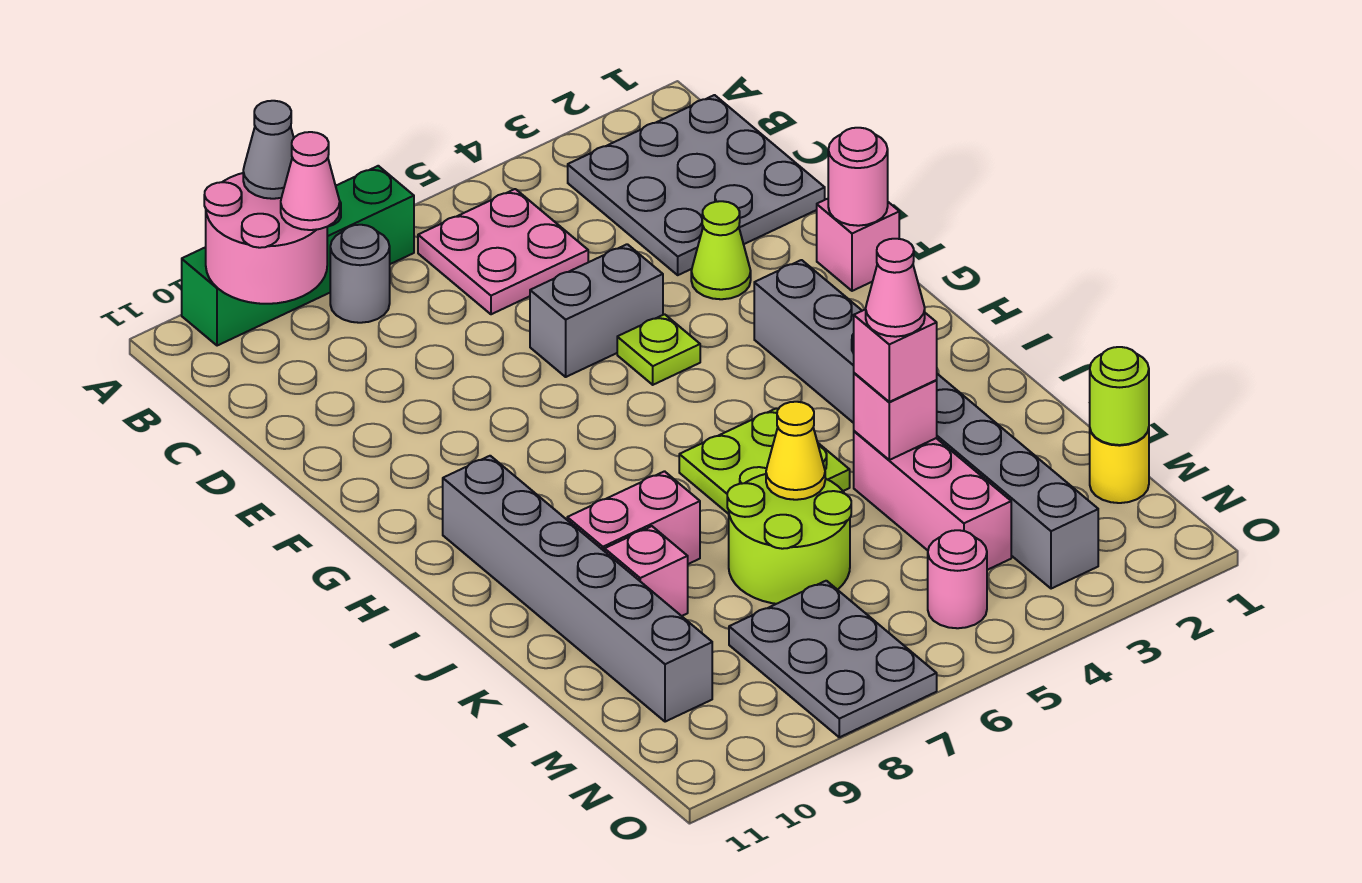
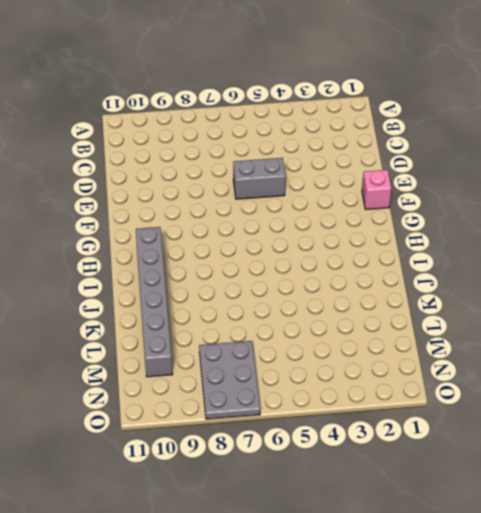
none -> green brick A7:A10 level 1
none -> grey plate B1:D3 level 1
none -> pink plate B5:C6 level 1

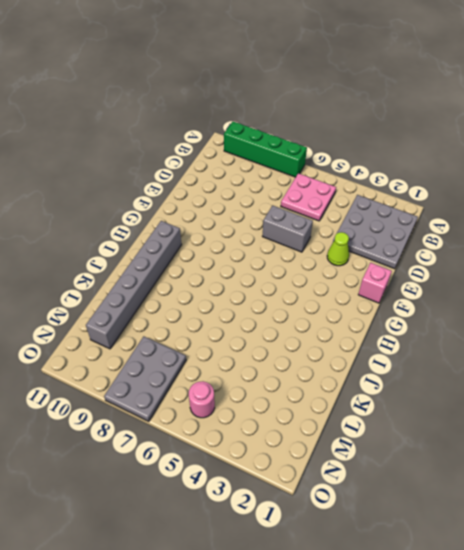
none -> grey round brick B8 level 1
none -> lime plate F5 level 1
none -> grey brick G3:N3 level 1

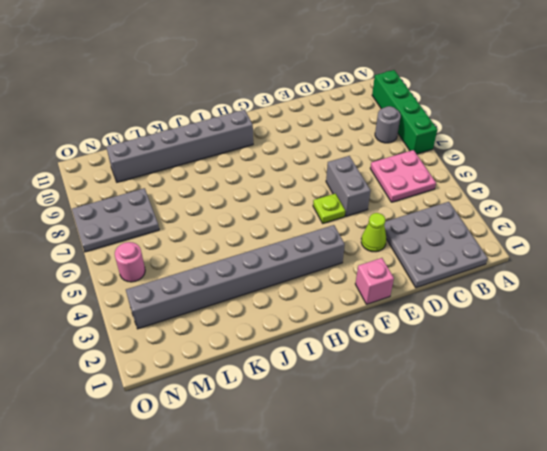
none -> lime plate I5:J6 level 1
none -> pink brick J8:J9 level 1
none -> pink brick K4:M4 level 1

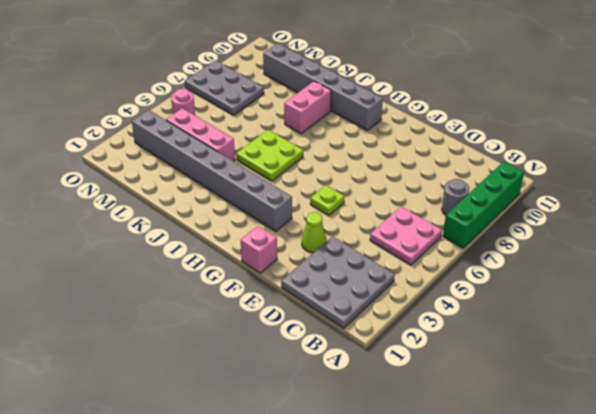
none -> grey brick E5:E6 level 1
none -> lime round brick K6:L7 level 1
none -> pink brick K9 level 1

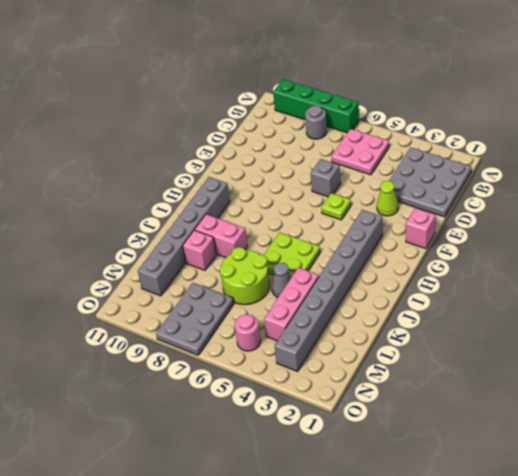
grey brick E6 level 1 -> grey brick E5:E6 level 1
grey cone K5 level 1 -> grey cone A9 level 3
none -> yellow round brick M1 level 1
none -> pink round brick A9:B10 level 2
none -> pink round brick F1 level 2

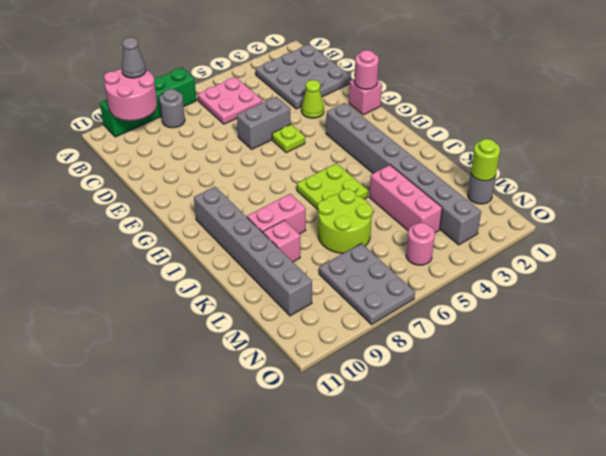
grey round brick M1 level 1 -> yellow round brick M1 level 1
none -> pink brick K4 level 2
none -> yellow cone K6 level 2
none -> pink cone B9 level 3

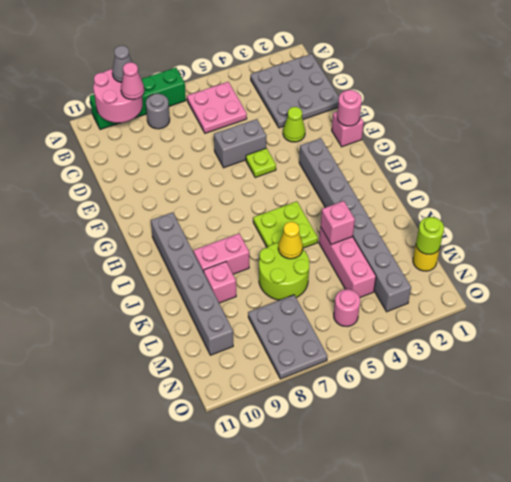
none -> pink brick K4 level 3
none -> pink cone K4 level 4

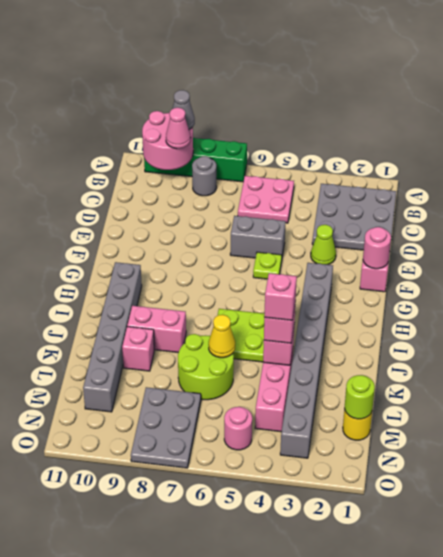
pink brick K4 level 4 -> pink cone K4 level 4

